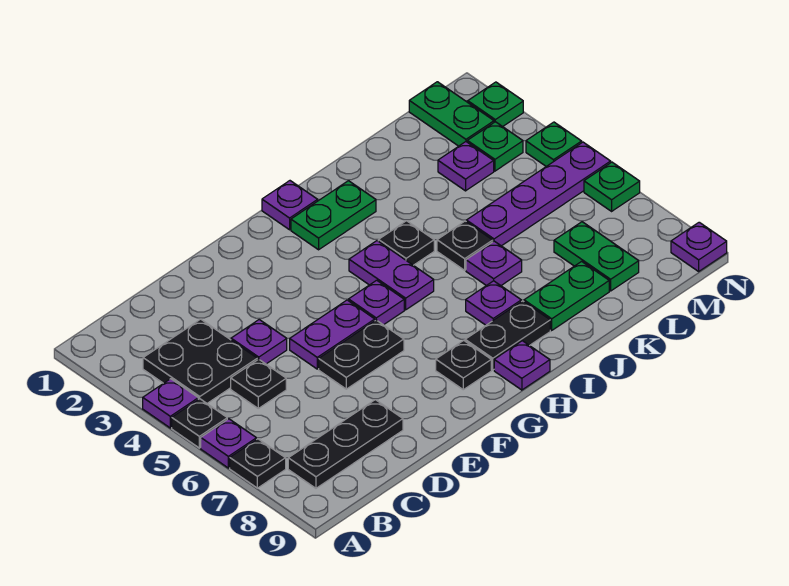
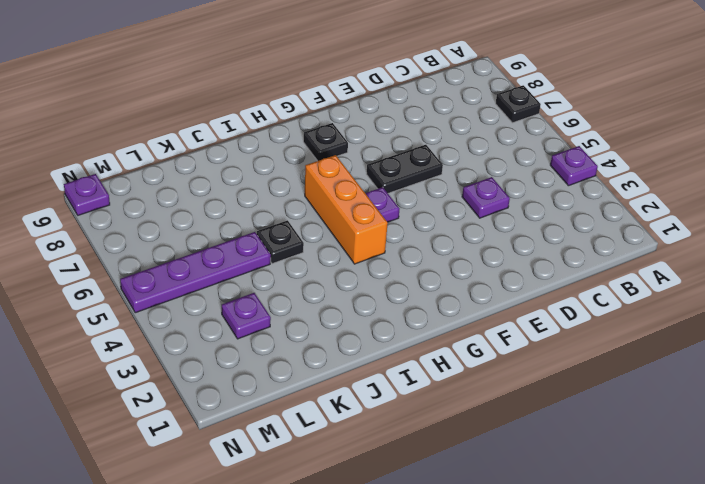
orange brick H4:H6 level 1 -> purple plate H4:H5 level 1
none -> black plate A5 level 1
none -> purple plate A6 level 1
none -> black plate B3:C4 level 1
none -> black plate B8:D8 level 1

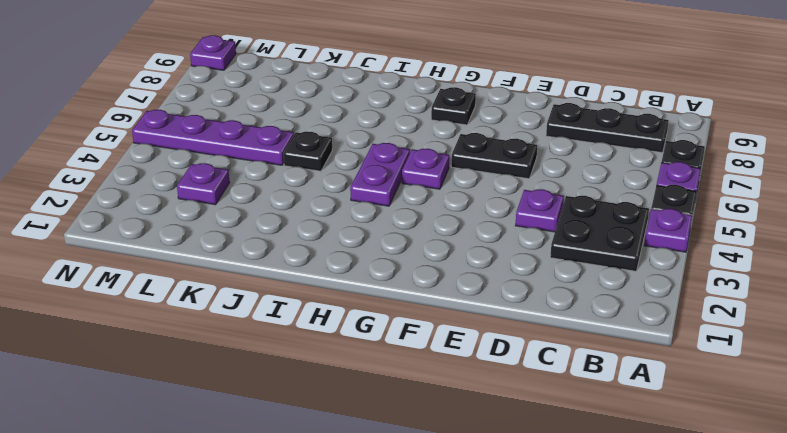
none -> black plate C5 level 1
none -> purple plate E5:F5 level 1
none -> purple plate H1 level 1
none -> green plate H2:I2 level 1

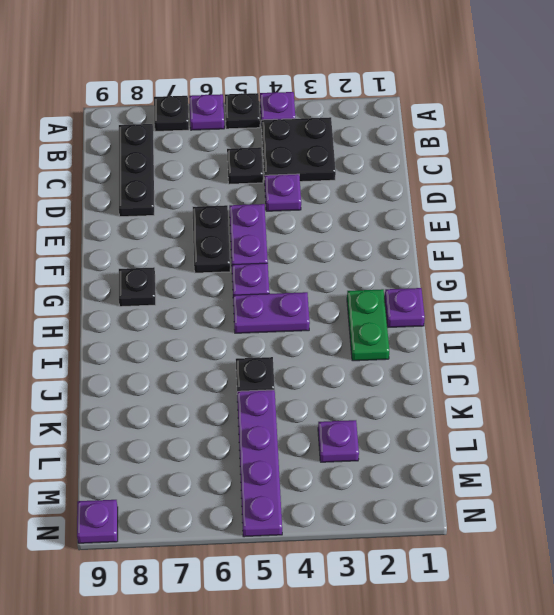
none -> black plate H8:I8 level 1
none -> purple plate H9 level 1
none -> black plate I4 level 1
none -> purple plate I7 level 1

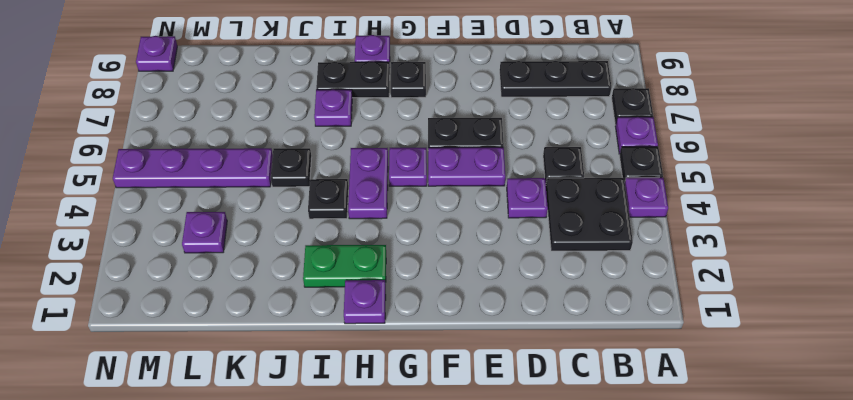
none -> purple plate J6 level 1
none -> green plate J8:K8 level 1
none -> green plate L7:L8 level 1
none -> green plate M1:M2 level 1

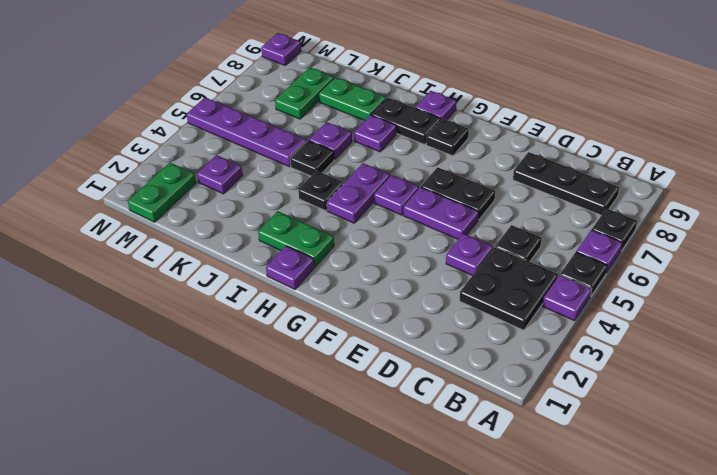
none -> green plate M3 level 1
none -> green plate N2 level 1
none -> green plate N4 level 1
none -> green plate N6 level 1

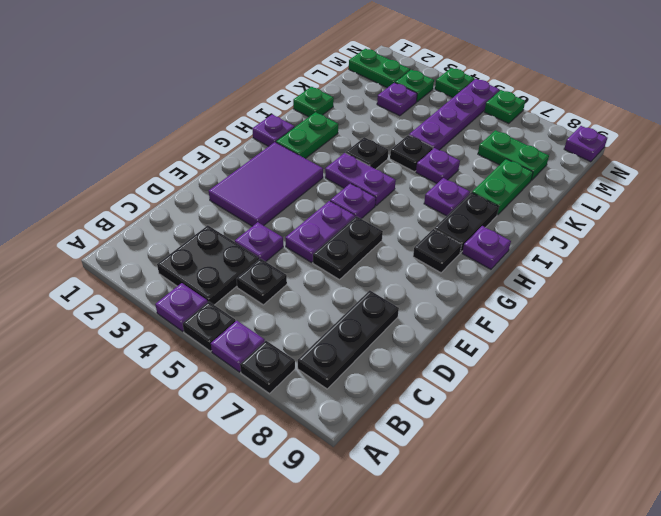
purple tile E2:G3 level 1 -> none
green plate J1 level 1 -> green plate N2 level 1

